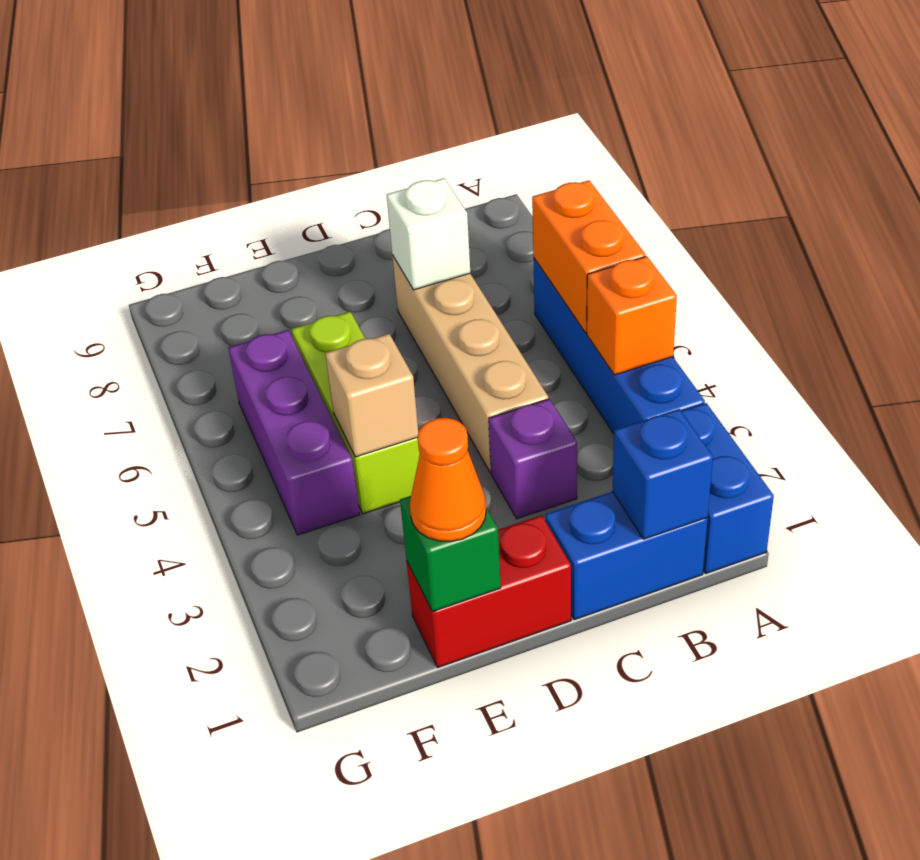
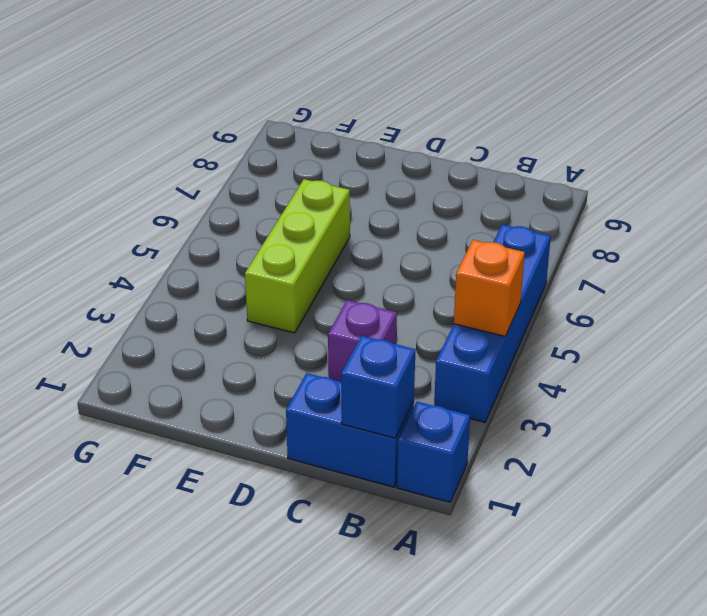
blue brick A1 level 1 -> blue brick A1:A2 level 1
none -> tan brick C4:C7 level 1
none -> red brick D1:E1 level 1
none -> purple brick F4:F6 level 1

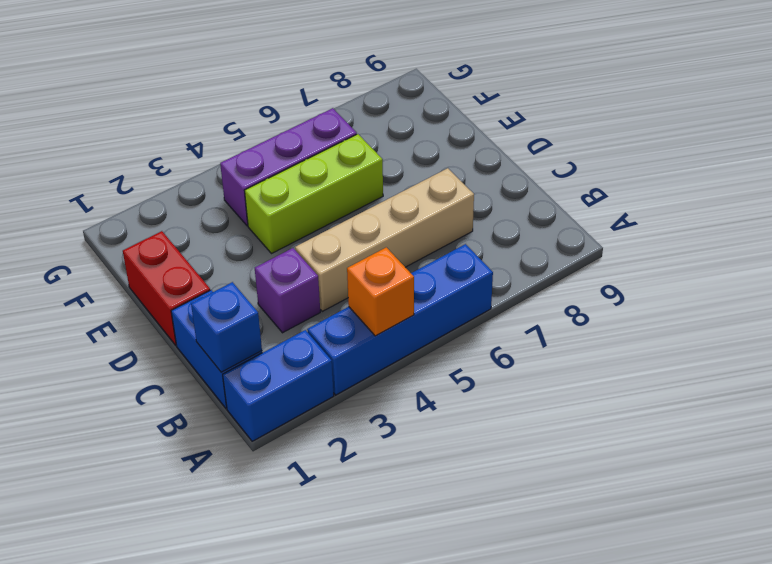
none -> orange brick A5:A6 level 2
none -> white brick C7 level 2
none -> green brick E1 level 2

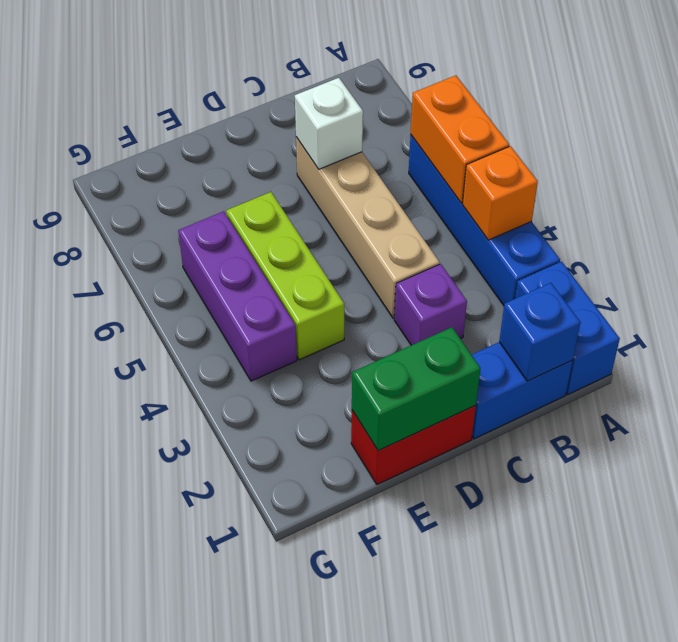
green brick D1:E1 level 2 -> green brick E1 level 2
none -> tan brick E4 level 2
none -> orange cone E1 level 3

